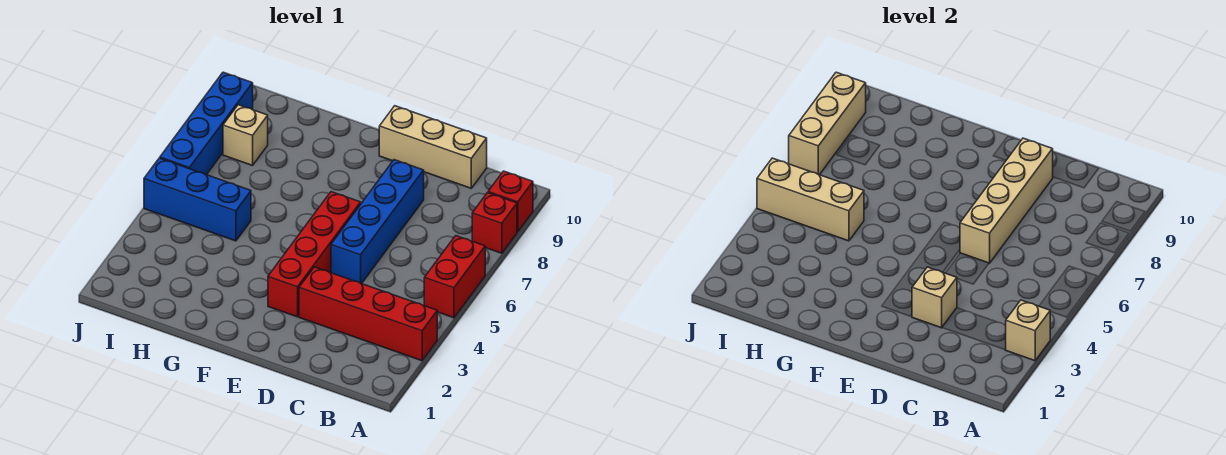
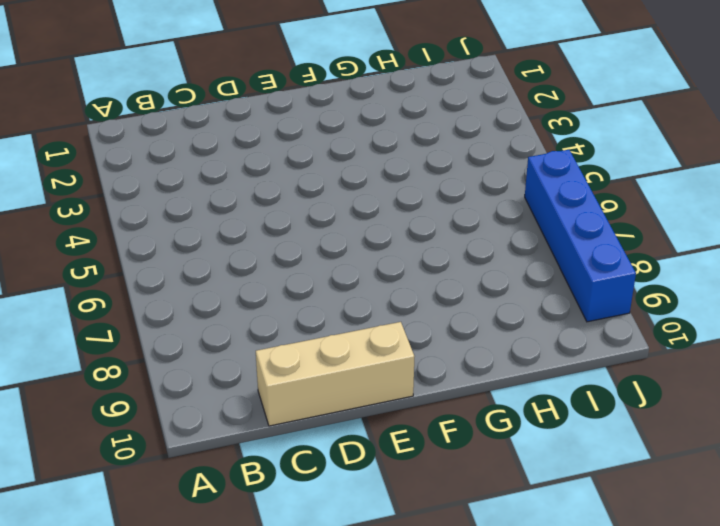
none -> red brick A3:D3 level 1
none -> red brick A5:A6 level 1
none -> red brick A8 level 1

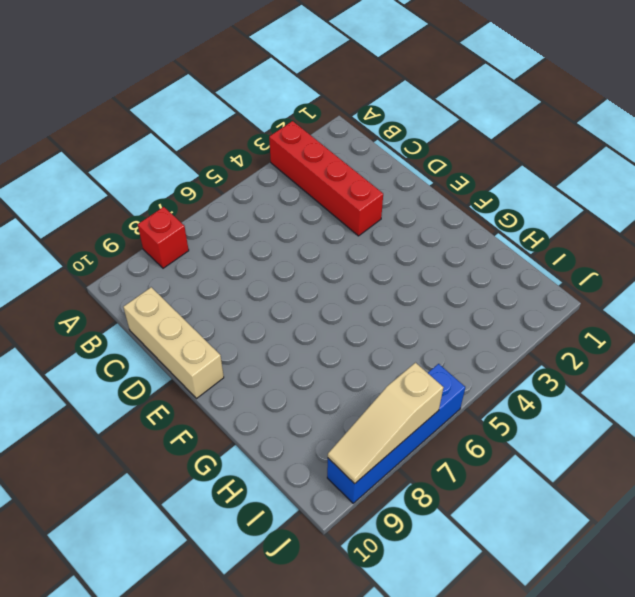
tan slope J7:J9 level 2 top 7 -> tan brick J7:J9 level 2
none -> red brick A5:A6 level 1
none -> red brick A9 level 1
none -> blue brick D5:D8 level 1

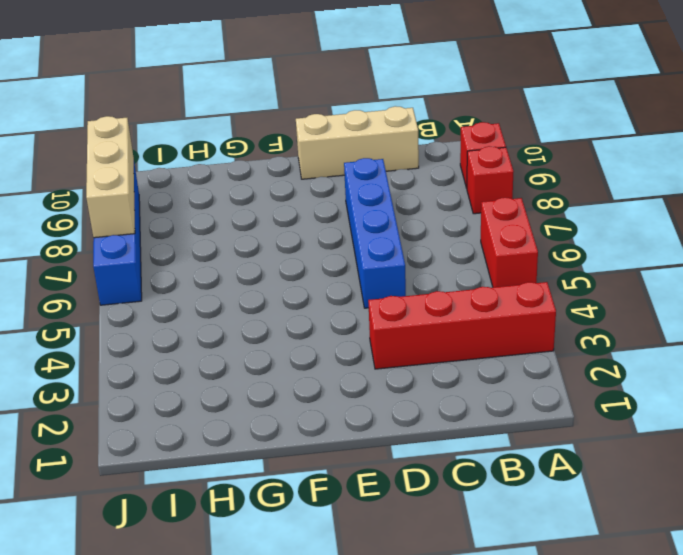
none -> red brick E3:E6 level 1
none -> blue brick H5:J5 level 1
none -> tan brick I8 level 1

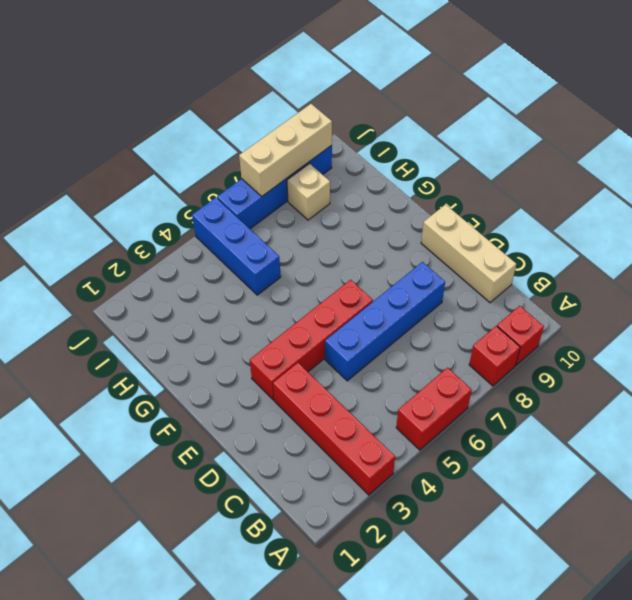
none -> tan brick A3 level 2
none -> tan brick D3 level 2
none -> tan brick D6:D9 level 2

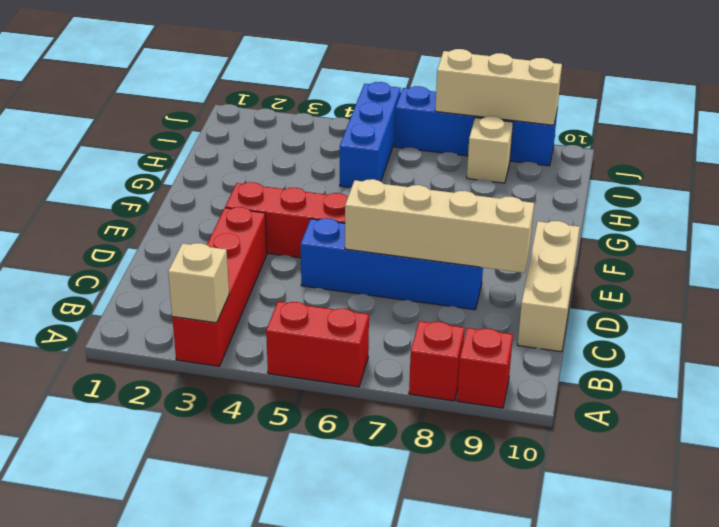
none -> tan brick D3 level 2
none -> tan brick H5:J5 level 2

